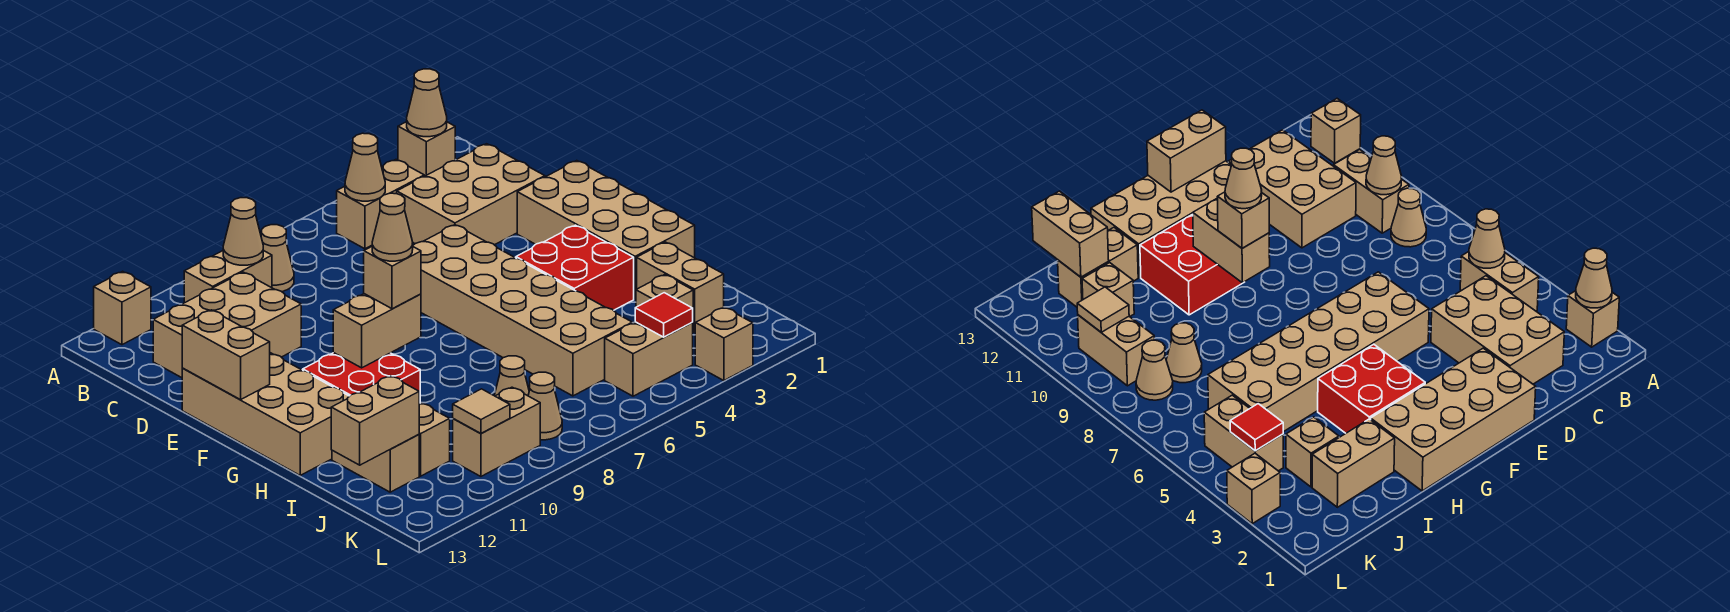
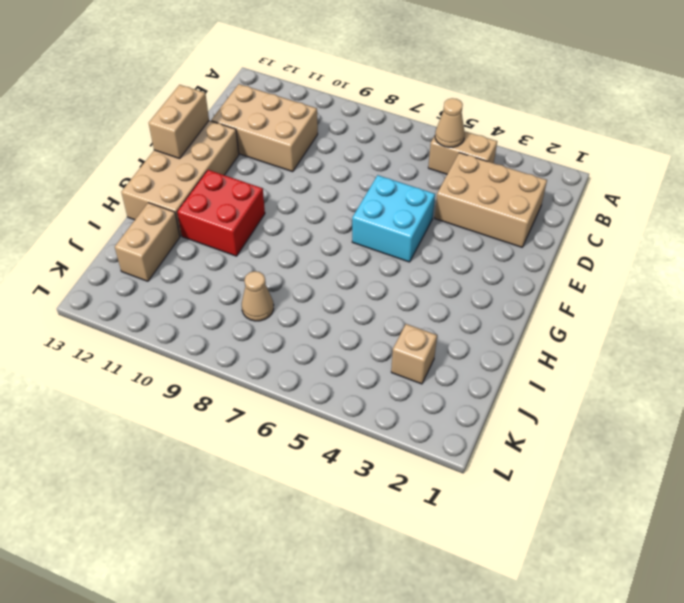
cyan brick E5:F6 level 1 -> tan brick E5:J6 level 1
none -> tan brick A2 level 1
none -> tan brick A12 level 1
none -> tan cone B8 level 1
none -> tan brick B9:B10 level 1

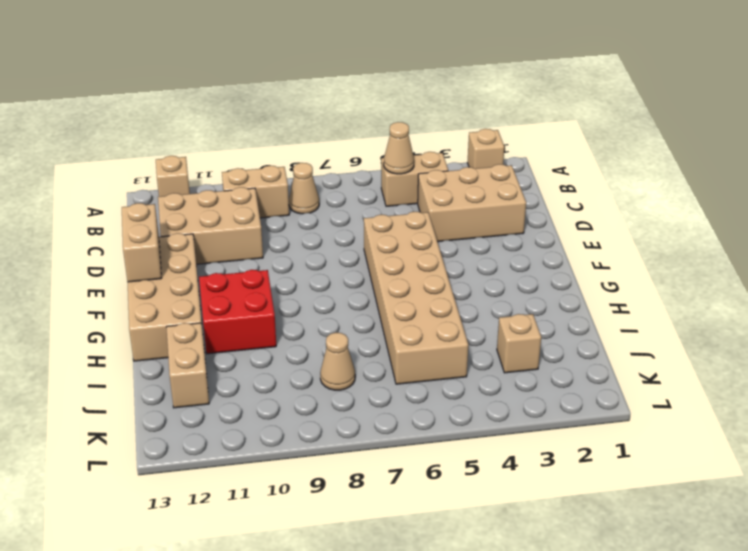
none -> tan brick E1:H2 level 1
none -> red brick G3:H4 level 1
none -> tan brick I2:J2 level 1
none -> tan brick J11 level 1

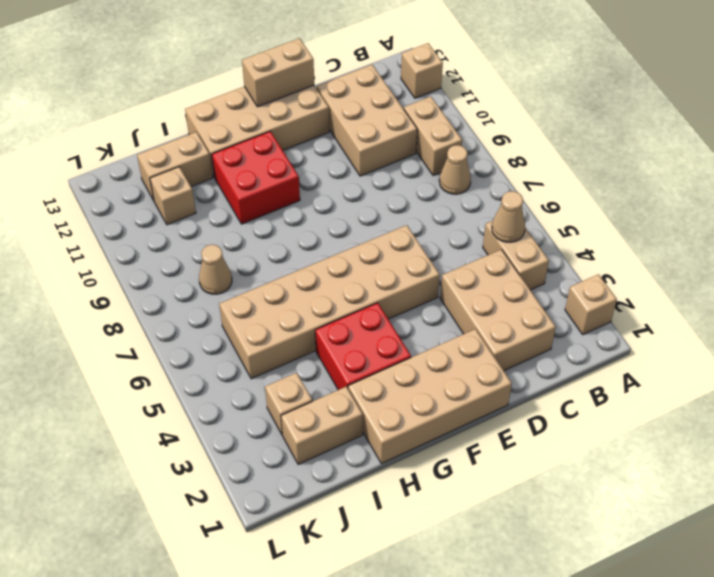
none -> tan brick K4:K5 level 1
none -> tan cone K8 level 1
none -> tan brick K9:K10 level 1
none -> tan brick L3 level 1

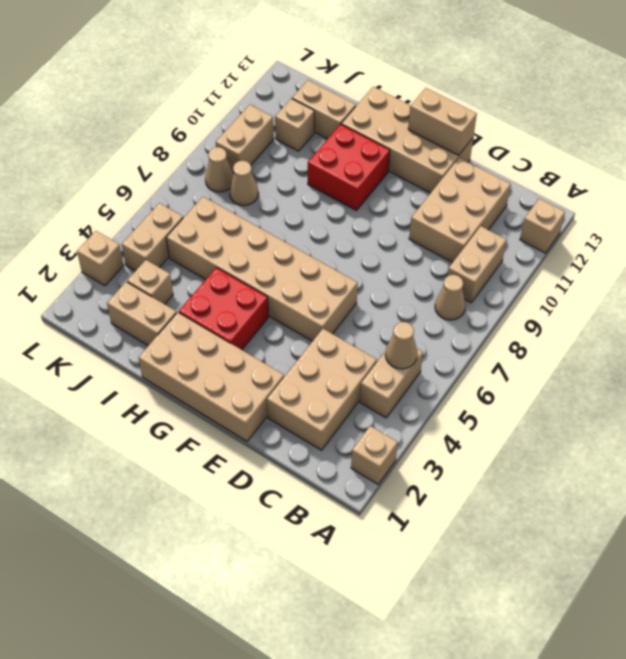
none -> tan cone A2 level 2
none -> tan cone B9 level 2
none -> tan brick G9:G10 level 2
none -> tan brick J12:J13 level 2

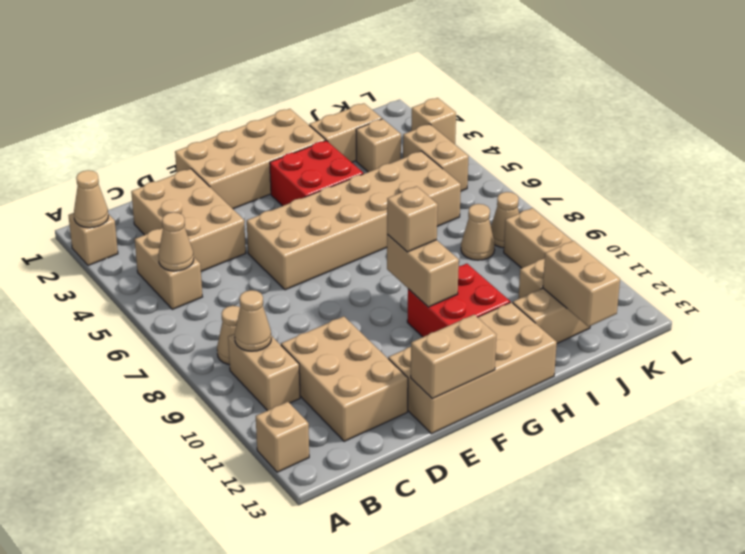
none -> red tile K4 level 2
none -> tan tile K10 level 2
none -> tan cone G9 level 4

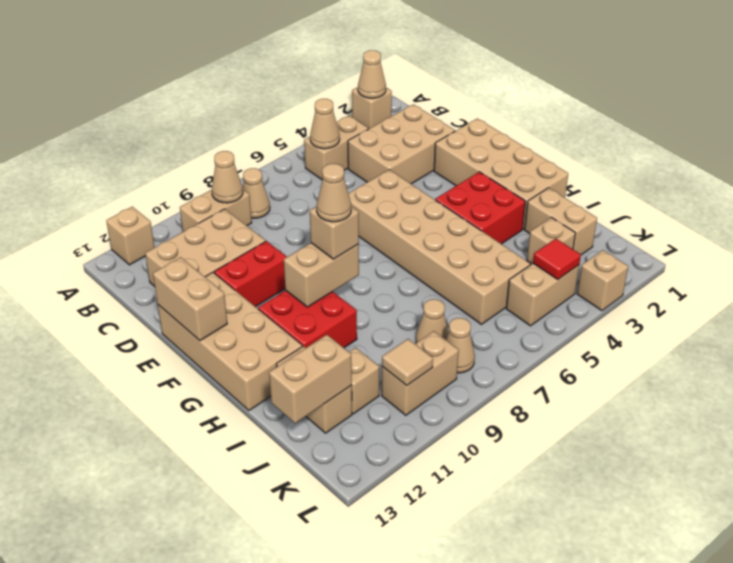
red brick E10:E11 level 1 -> none

